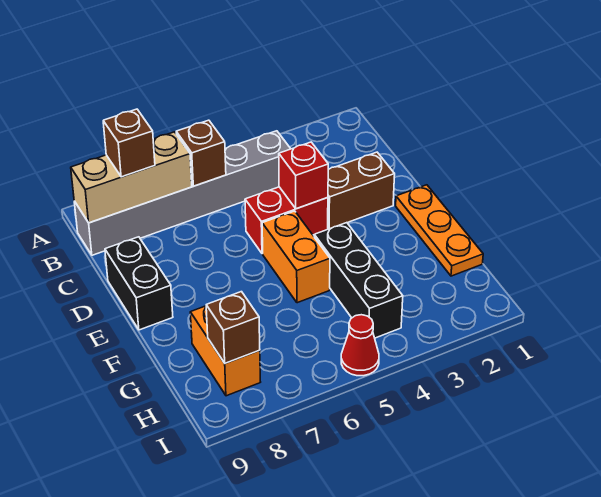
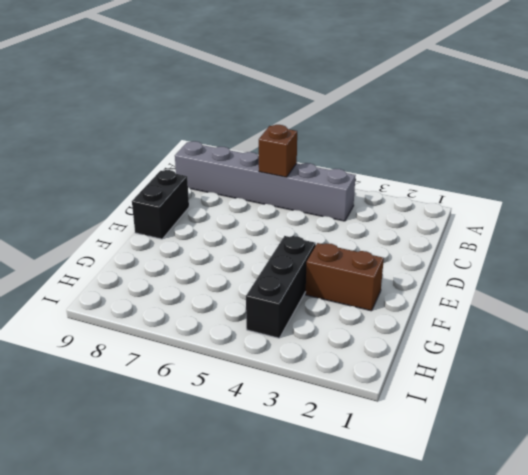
brown brick F2:F3 level 1 -> brown brick D2:D3 level 1
none -> red brick D4:D5 level 1
none -> orange plate E1:G1 level 1
none -> orange brick E5:F5 level 1

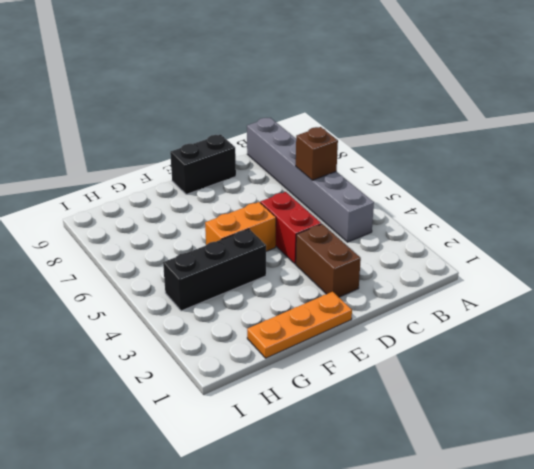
none -> orange brick G8:H8 level 1
none -> red cone I5 level 1
none -> tan brick B7:B9 level 2

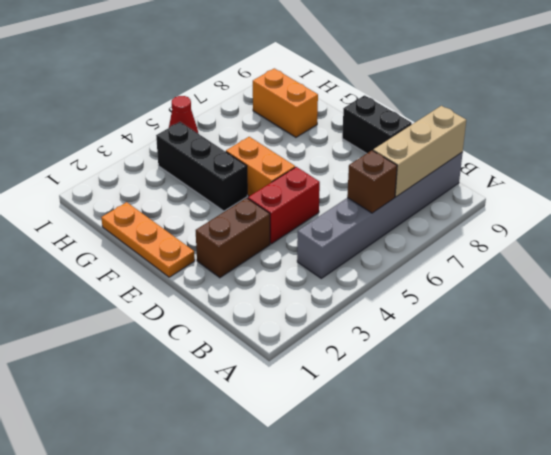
none -> red brick D4 level 2
none -> brown brick H8 level 2
none -> brown brick B8 level 3

